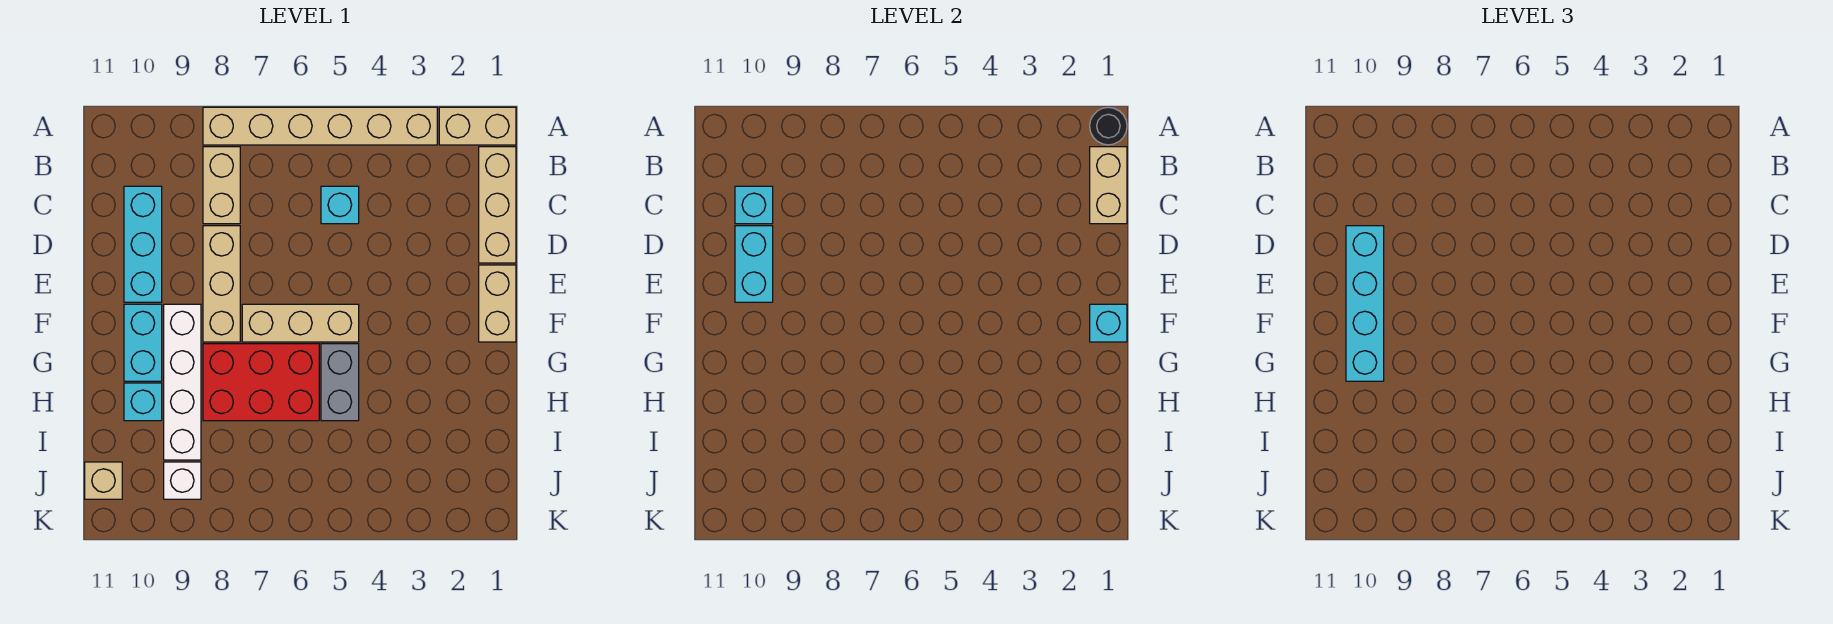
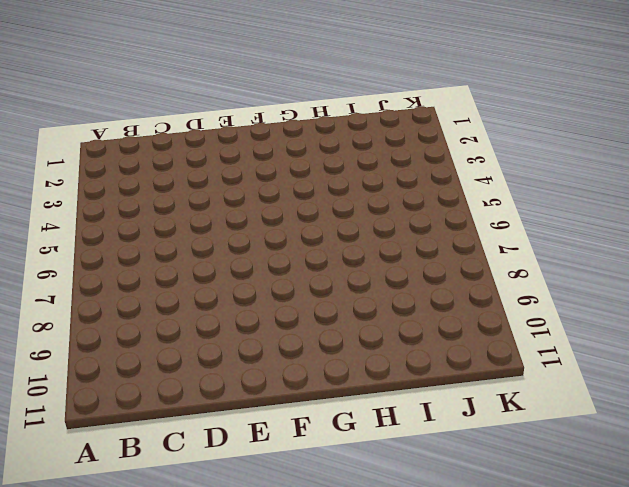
none -> tan brick A1:A2 level 1
none -> tan brick A3:A8 level 1
none -> tan brick B1:D1 level 1

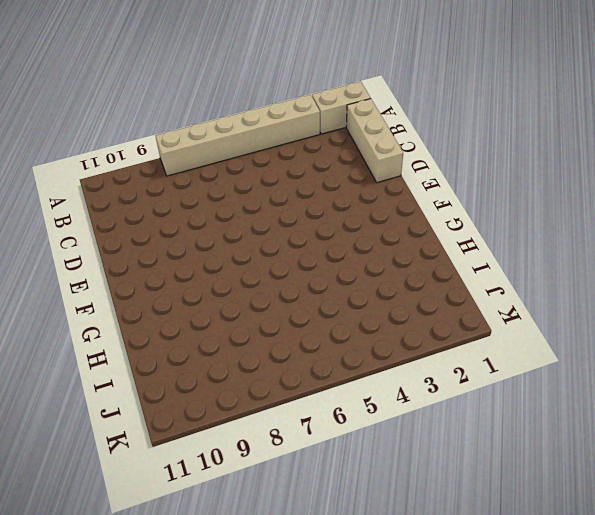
none -> tan brick B8:C8 level 1
none -> cyan brick C5 level 1
none -> cyan brick C10:E10 level 1

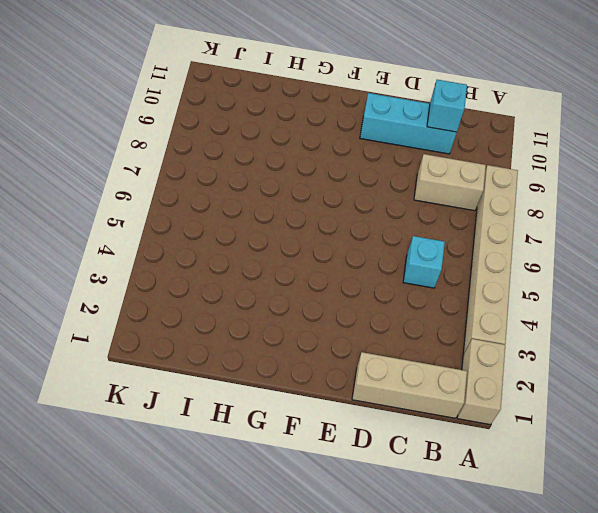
none -> tan brick D8:F8 level 1
none -> tan brick E1:F1 level 1
none -> tan brick F5:F7 level 1

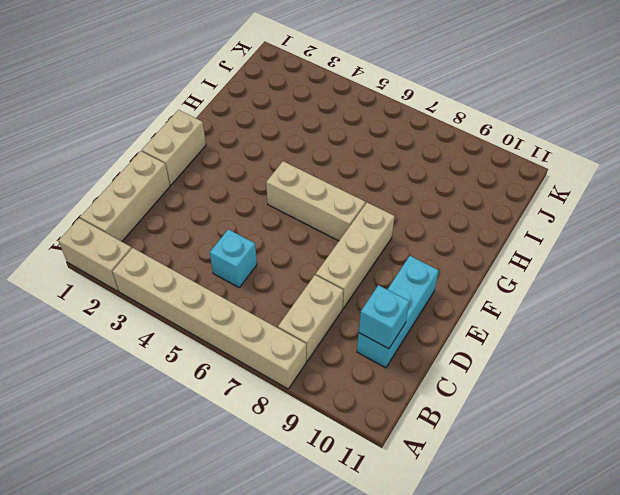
none -> white brick F9:I9 level 1
none -> cyan brick F10:G10 level 1
none -> grey brick G5:H5 level 1

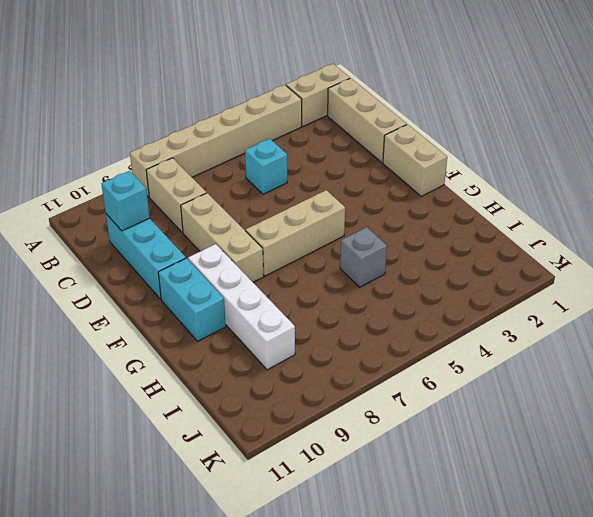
grey brick H5 level 1 -> grey brick G5:H5 level 1
none -> red brick G6:H8 level 1
none -> cyan brick H10 level 1
none -> white brick J9 level 1

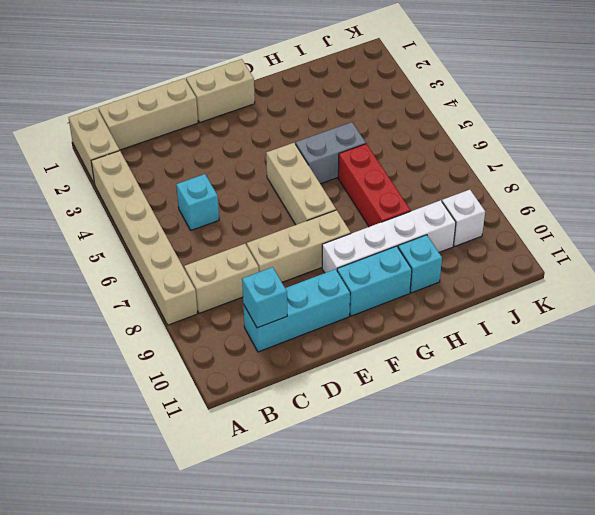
red brick H6:H8 level 1 -> red brick G6:H8 level 1
none -> tan brick J11 level 1
none -> black round brick A1 level 2
none -> tan brick B1:C1 level 2

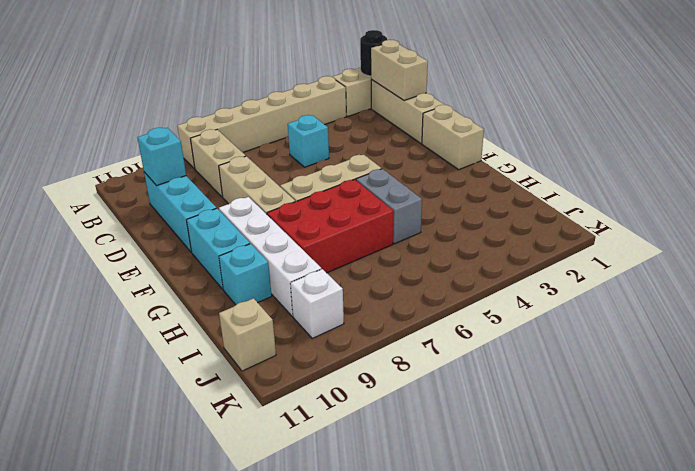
none -> cyan brick D10:E10 level 2
none -> cyan brick F1 level 2
none -> cyan brick D10:G10 level 3

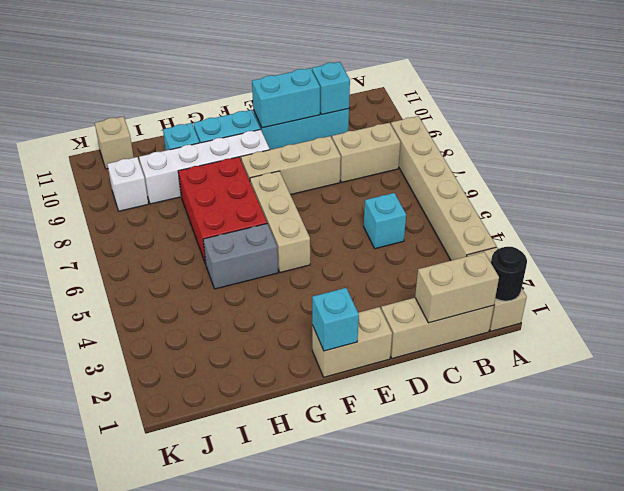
none -> cyan brick D10:G10 level 3

